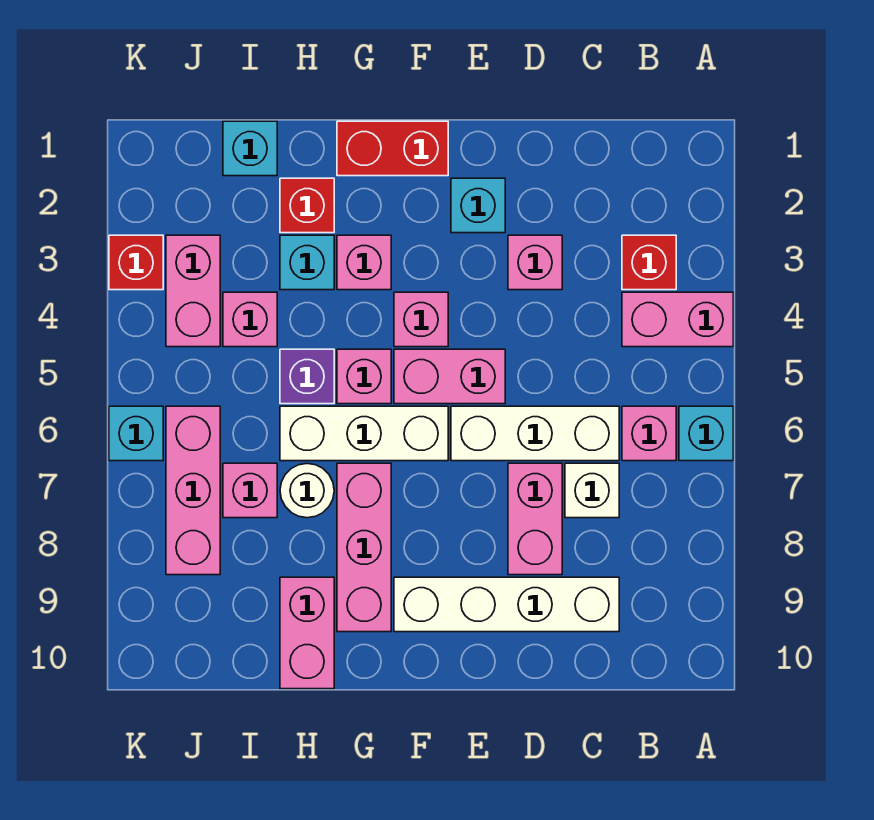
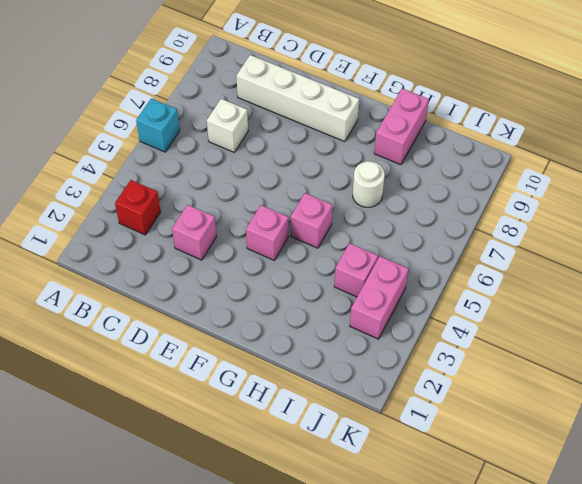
none -> pink brick A4:B4 level 1
none -> pink brick B6 level 1
none -> white brick C6:E6 level 1

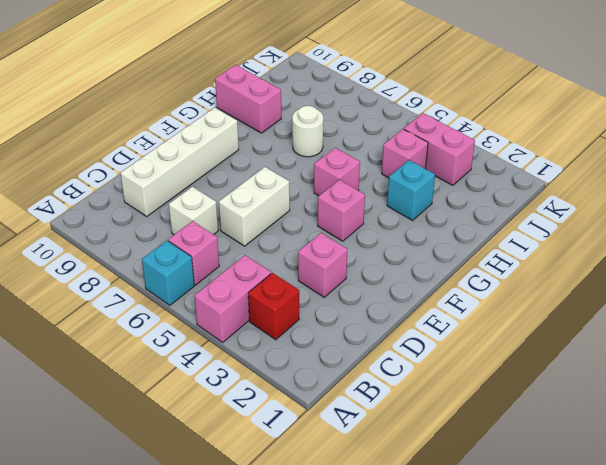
white brick D6:E6 level 1 -> white brick C6:E6 level 1
none -> pink brick D7:D8 level 1
none -> cyan brick E2 level 1
none -> pink brick E5:F5 level 1

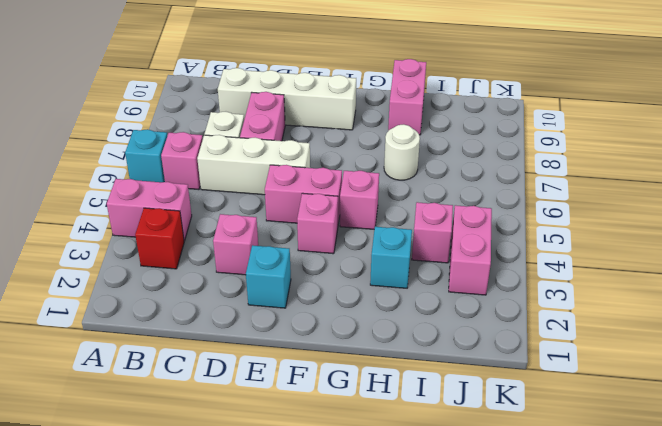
none -> red brick F1:G1 level 1
none -> white brick F6:H6 level 1
none -> pink brick G3 level 1

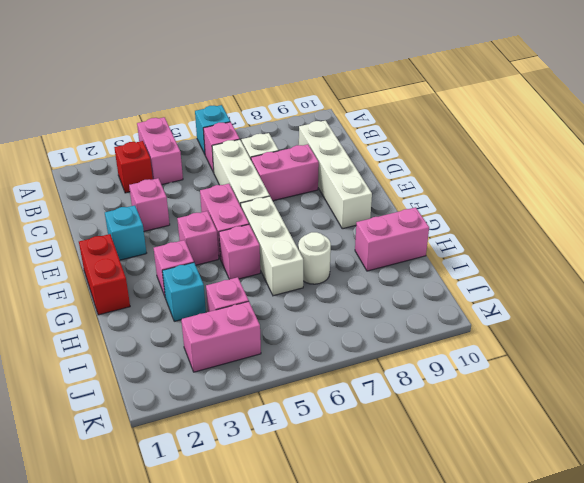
none -> pink brick G7:G9 level 1
none -> red brick H2 level 1
none -> purple brick H5 level 1

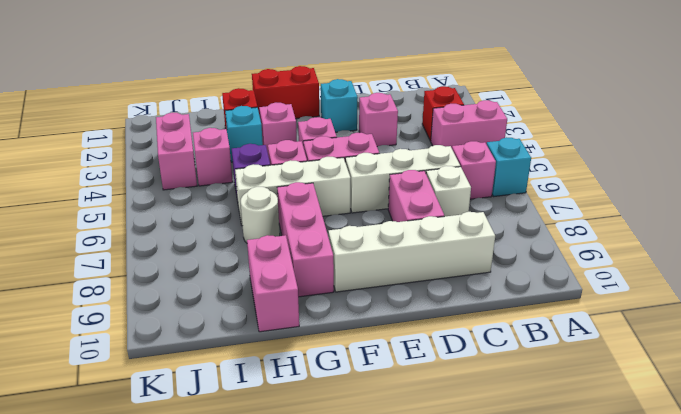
none -> cyan brick I1 level 1
none -> pink brick I7 level 1
none -> pink brick J6:J8 level 1

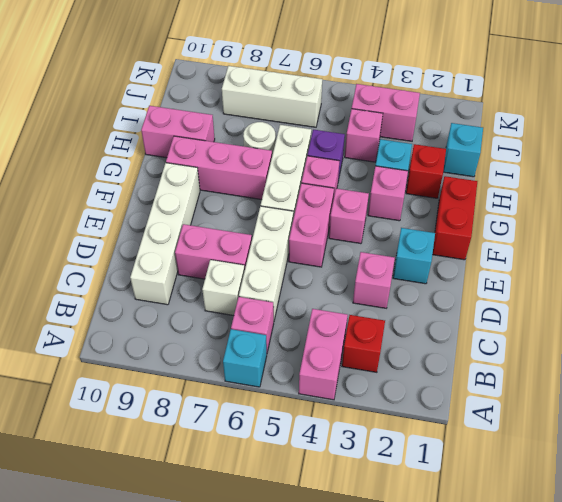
white brick J6:J8 level 1 -> pink brick J6:J8 level 1
none -> pink brick I7 level 1
none -> red brick K3 level 1
none -> cyan brick K6 level 1

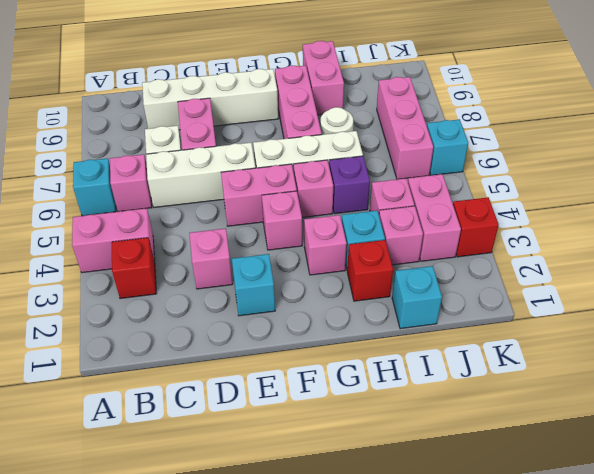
pink brick I3 level 1 -> pink brick I7 level 1
none -> red brick F1:G1 level 1

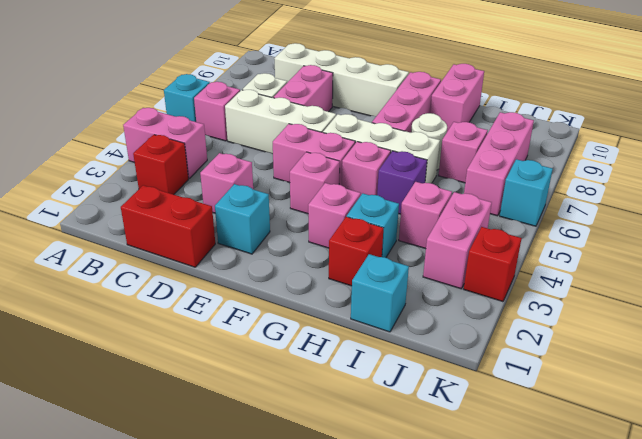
red brick C1:D1 level 1 -> red brick F1:G1 level 1

